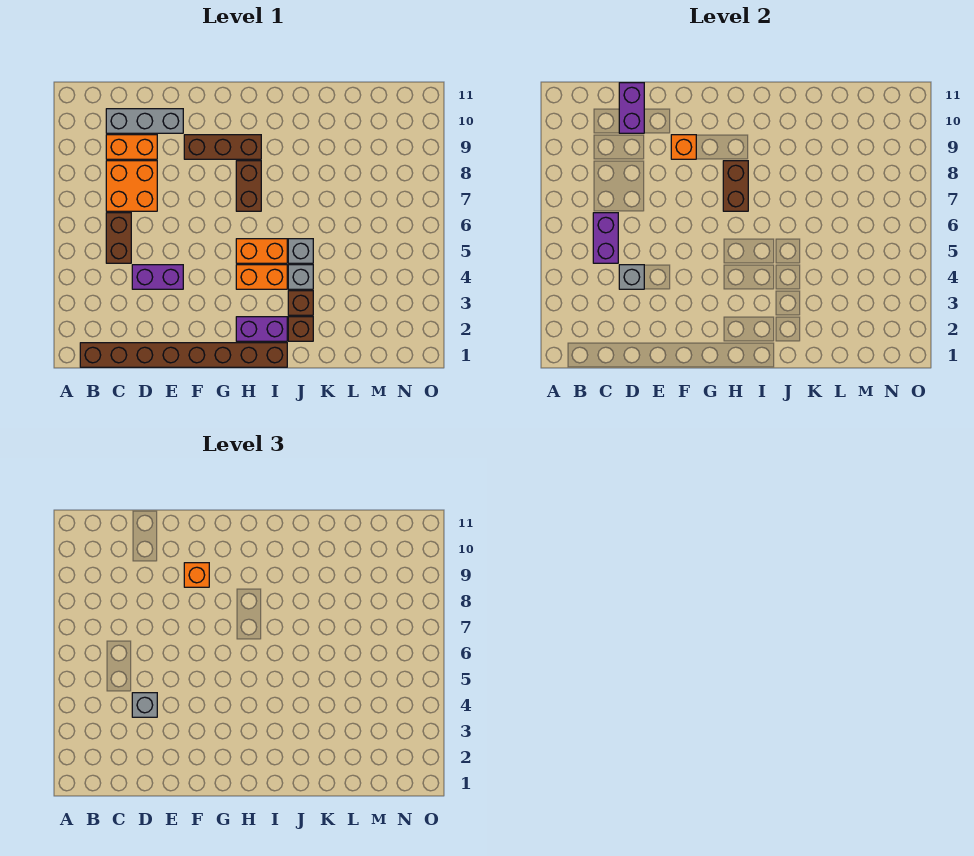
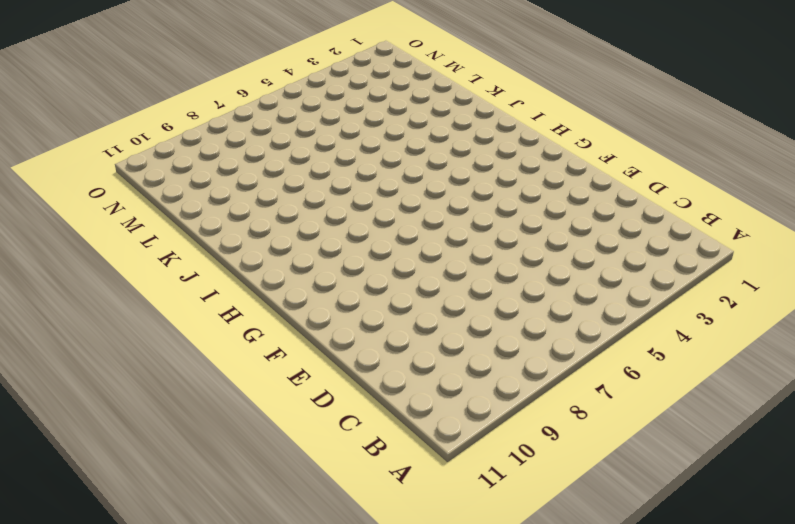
none -> brown brick B1:I1 level 1
none -> brown brick C5:C6 level 1
none -> orange brick C7:D8 level 1

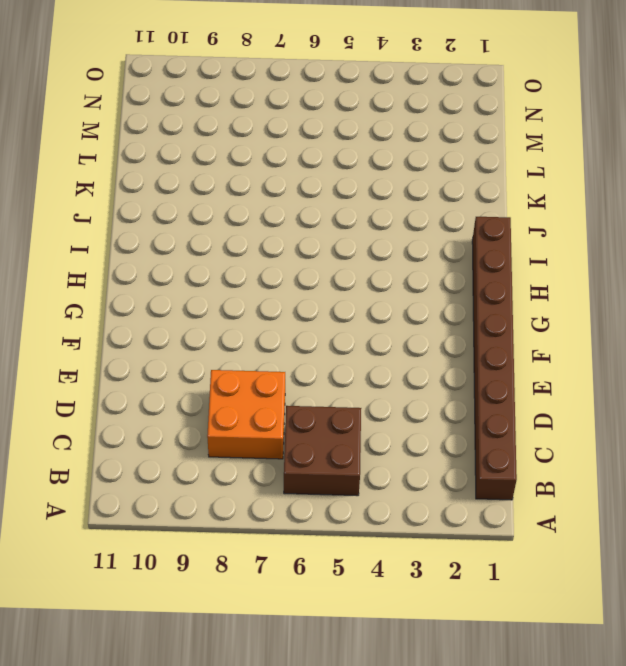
brown brick B5:C6 level 1 -> brown brick C5:C6 level 1
none -> orange brick C9:D9 level 1
none -> grey brick C10:E10 level 1
none -> purple brick D4:E4 level 1

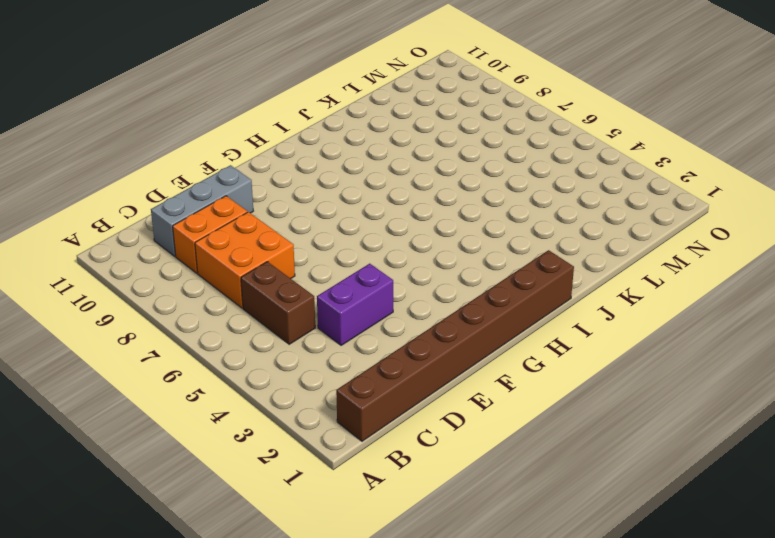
none -> brown brick F9:H9 level 1
none -> purple brick H2:I2 level 1
none -> orange brick H4:I4 level 1

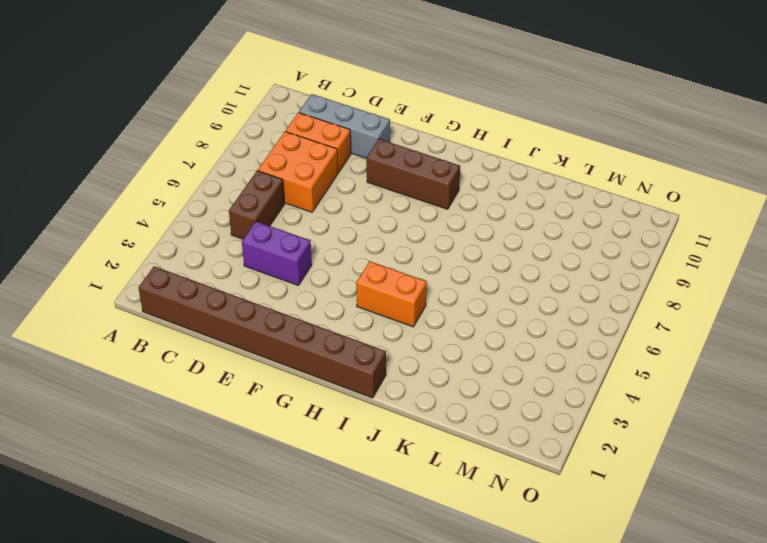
none -> purple brick H2:I2 level 1
none -> orange brick H5:I5 level 1
none -> brown brick H7:H8 level 1

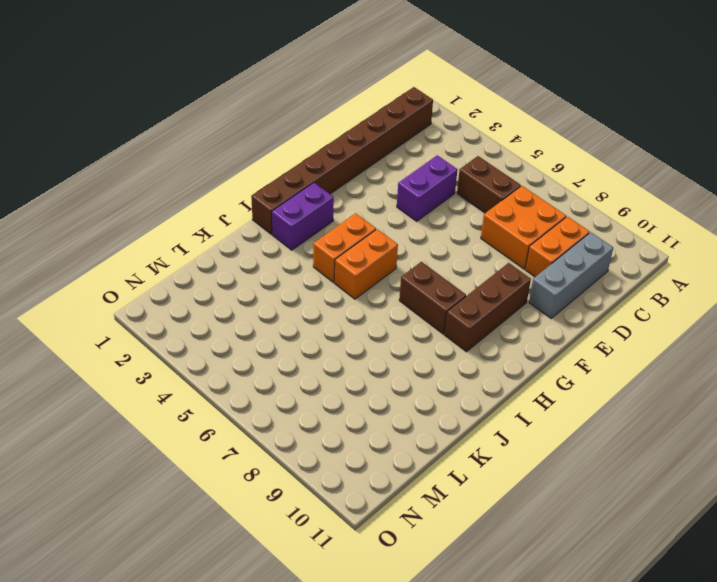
none -> brown brick J2 level 1
none -> brown brick J3 level 1
none -> grey brick J4 level 1

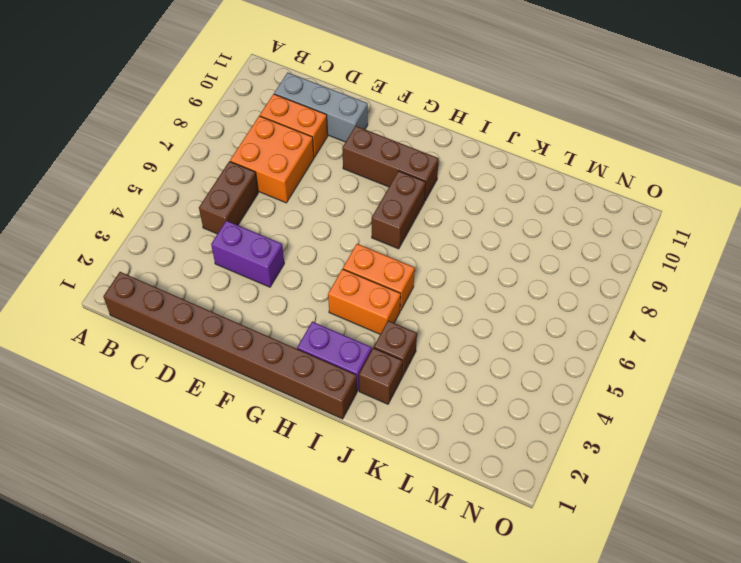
none -> grey brick J4 level 1
none -> grey brick J5 level 1
none -> purple brick C5:C6 level 2

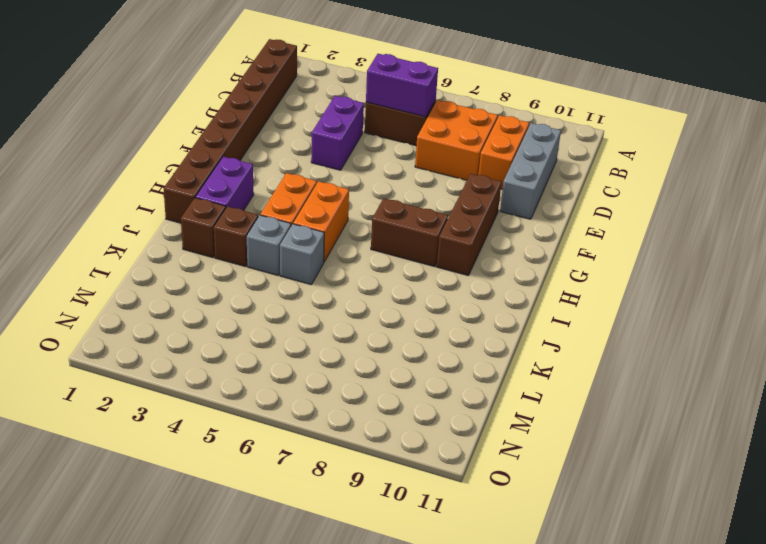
none -> grey brick D4 level 2
none -> purple brick D10:D11 level 2
none -> orange brick F9 level 2

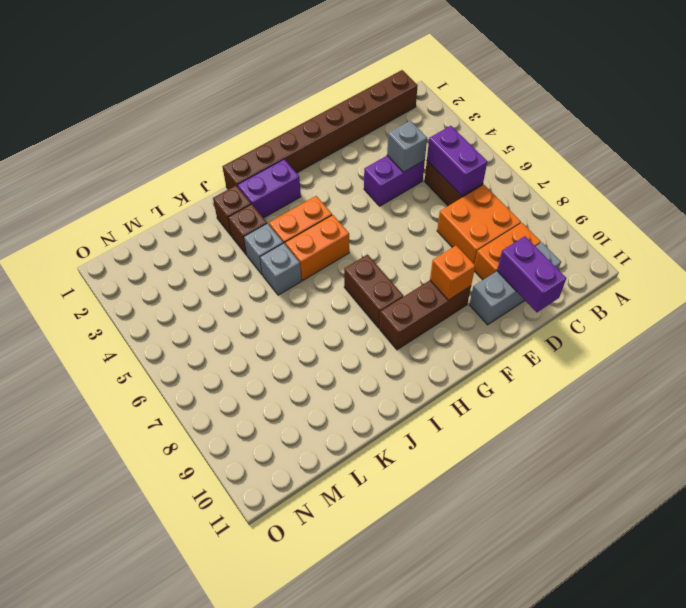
none -> brown brick H7:H8 level 2
none -> grey brick D4 level 3
none -> orange brick F9 level 3

